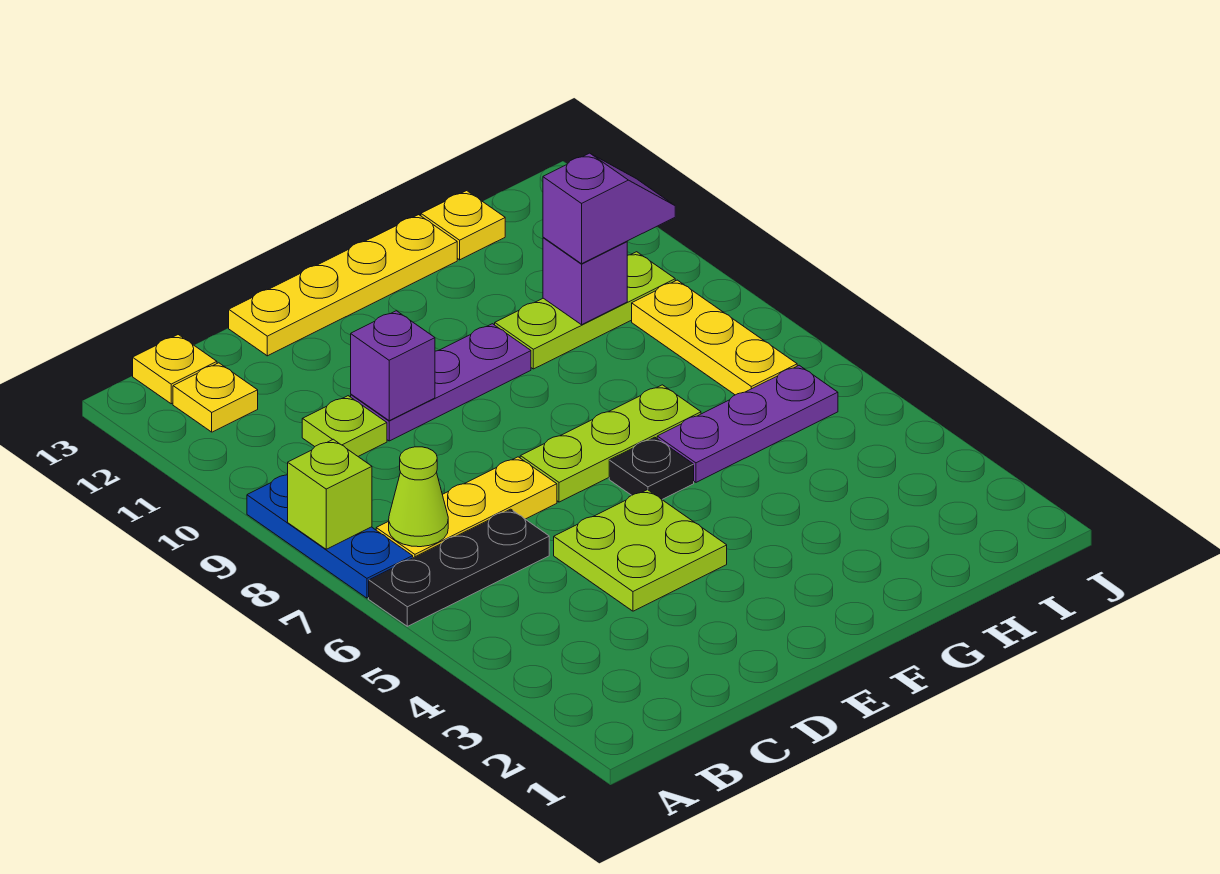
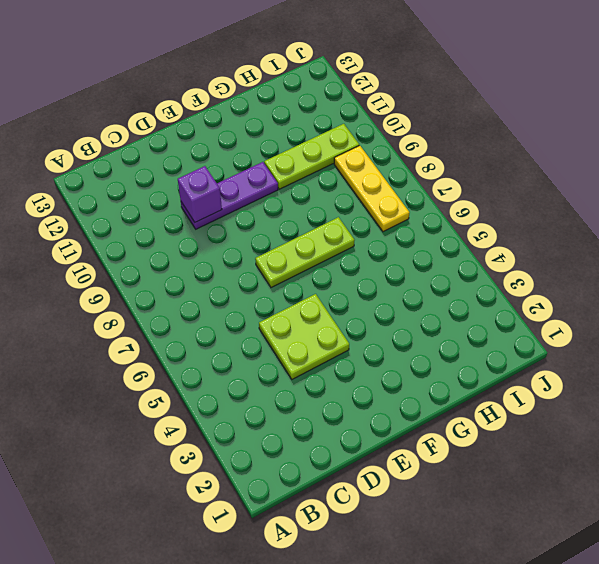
none -> black plate A6:C6 level 1
none -> blue plate A7:A9 level 1
none -> yellow plate B7:D7 level 1

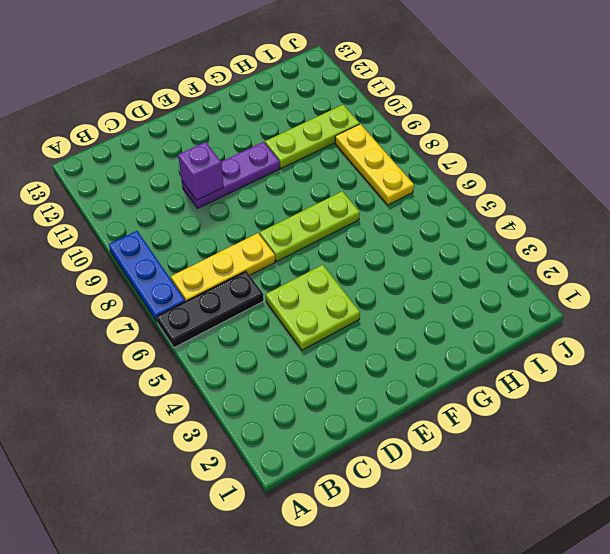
none -> yellow plate B12 level 1
none -> yellow plate B13 level 1
none -> lime plate C10 level 1

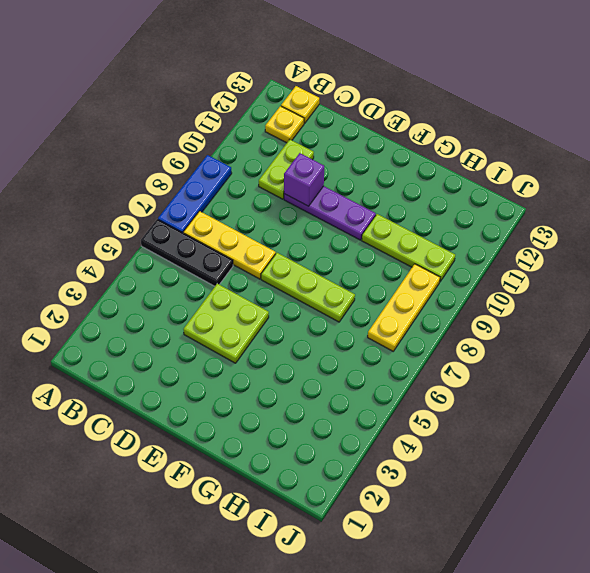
lime plate C10:C11 level 1 -> lime plate C10 level 1
none -> yellow plate D13:G13 level 1
none -> black plate F6 level 1
none -> purple plate G6:I6 level 1

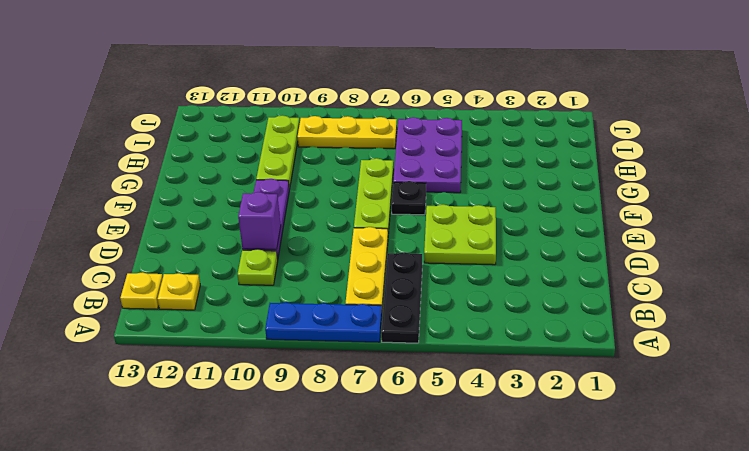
purple plate G5:I6 level 1 -> purple plate G6:I6 level 1
none -> yellow plate D13:G13 level 1
none -> yellow plate H13 level 1
none -> lime brick A8 level 2

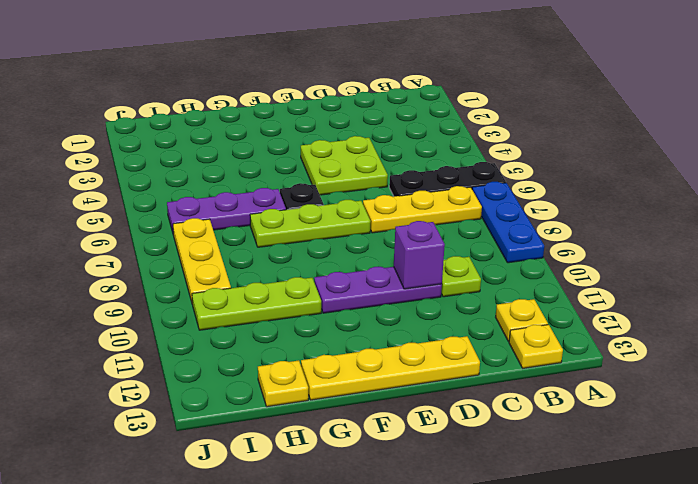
none -> lime brick A8 level 2
none -> lime cone B7 level 2
none -> purple brick H10 level 2

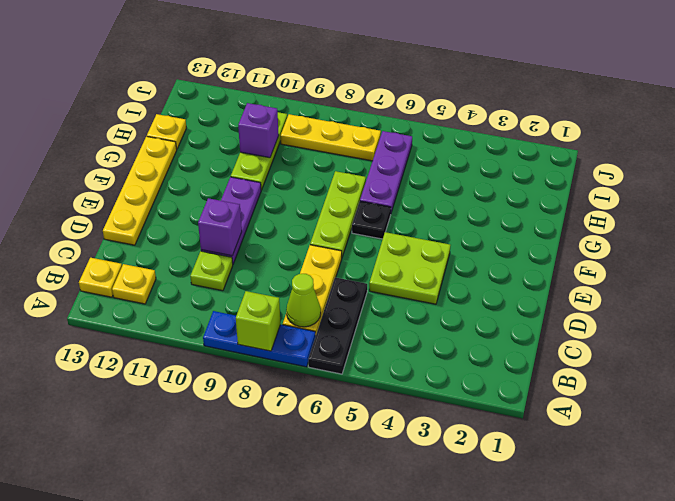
none -> purple slope H10:I10 level 3 top H

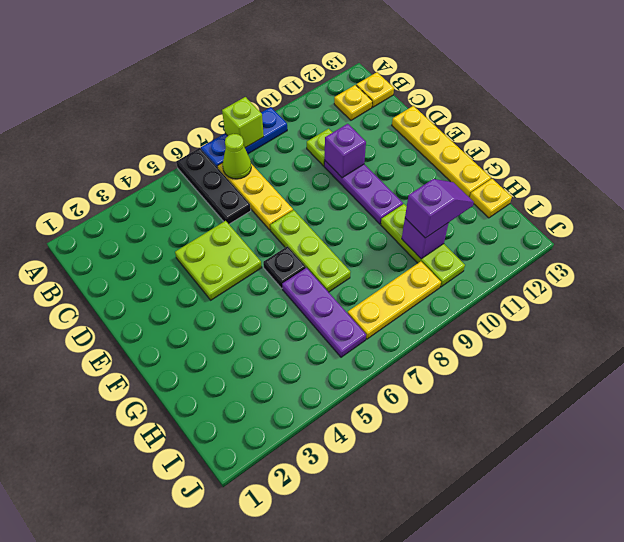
purple slope H10:H11 level 3 top 10 -> purple slope H10:I10 level 3 top H

